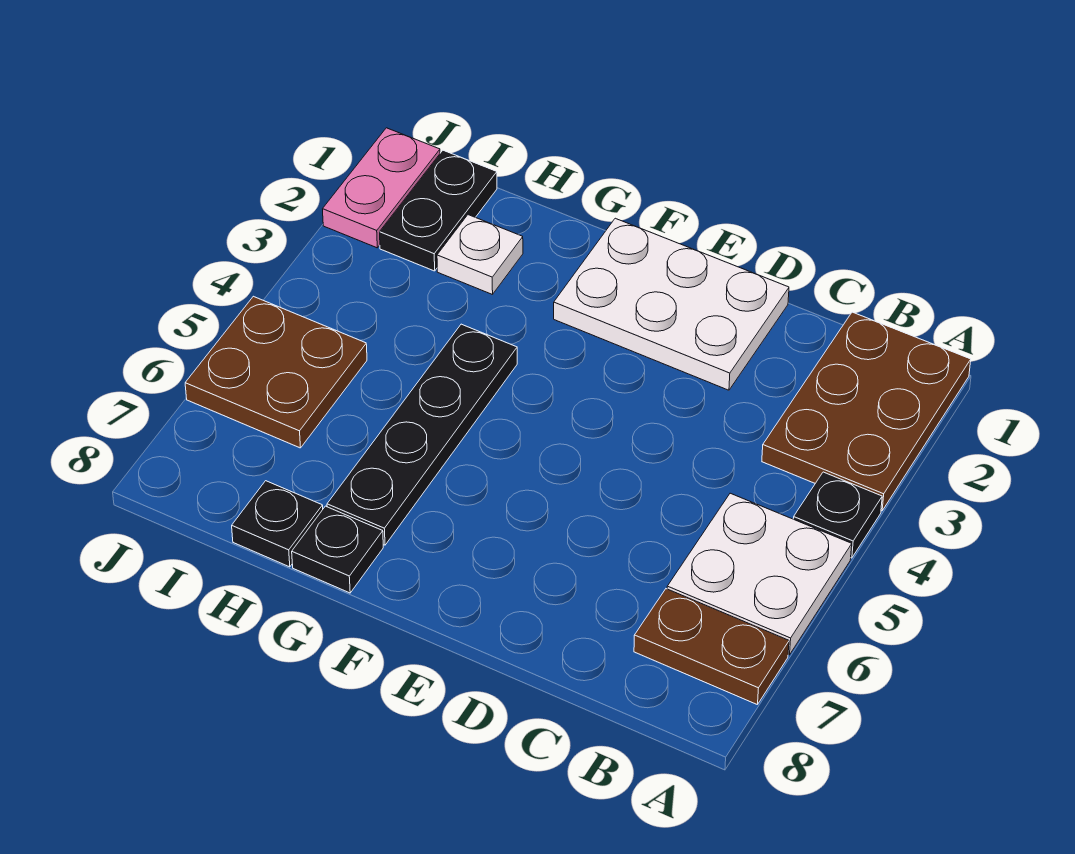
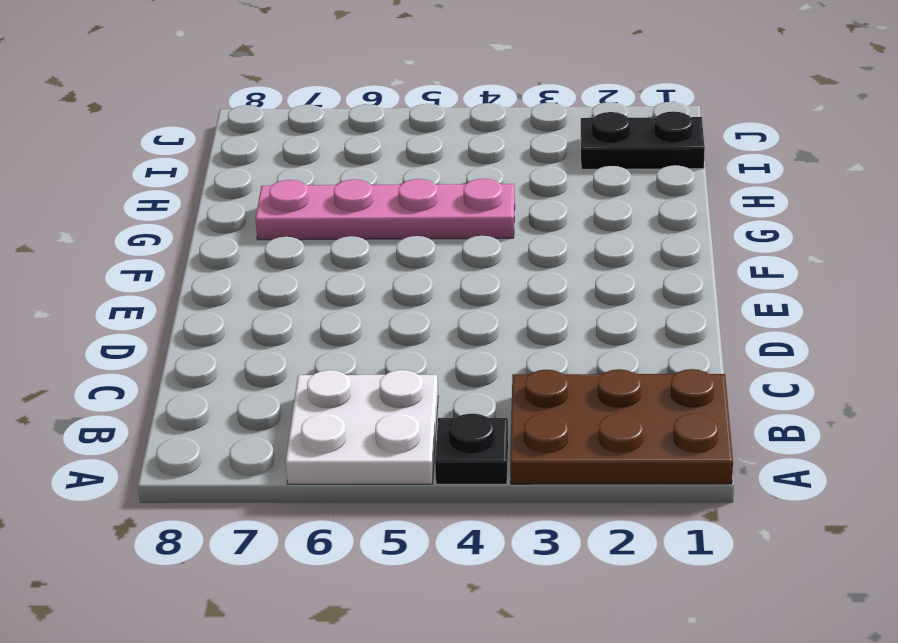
pink plate G4:G7 level 1 -> black plate G4:G7 level 1
none -> brown plate A7:B7 level 1
none -> white plate D1:F2 level 1
none -> black plate G8 level 1

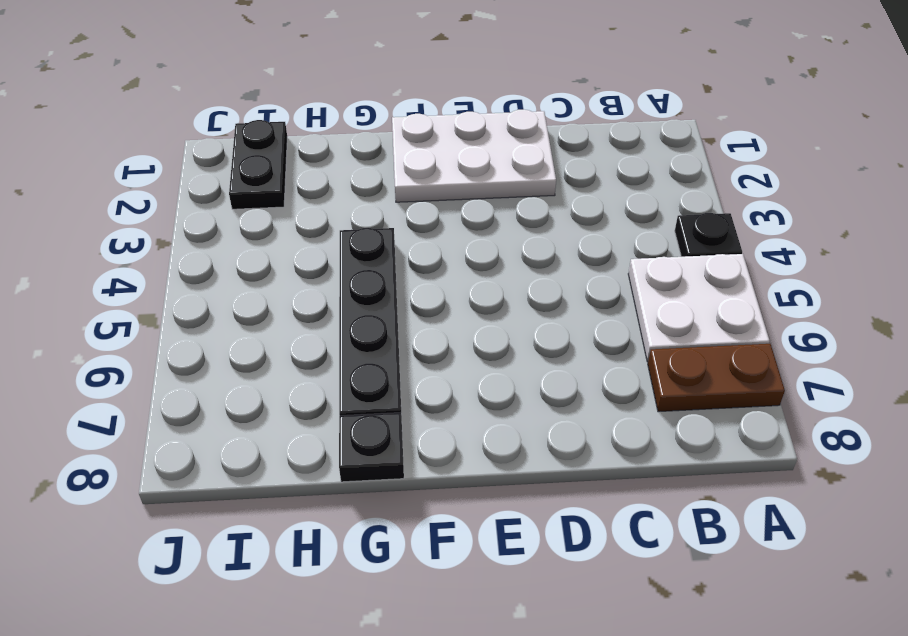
none -> brown plate A1:B3 level 1
none -> white plate H2 level 1
none -> black plate H8 level 1

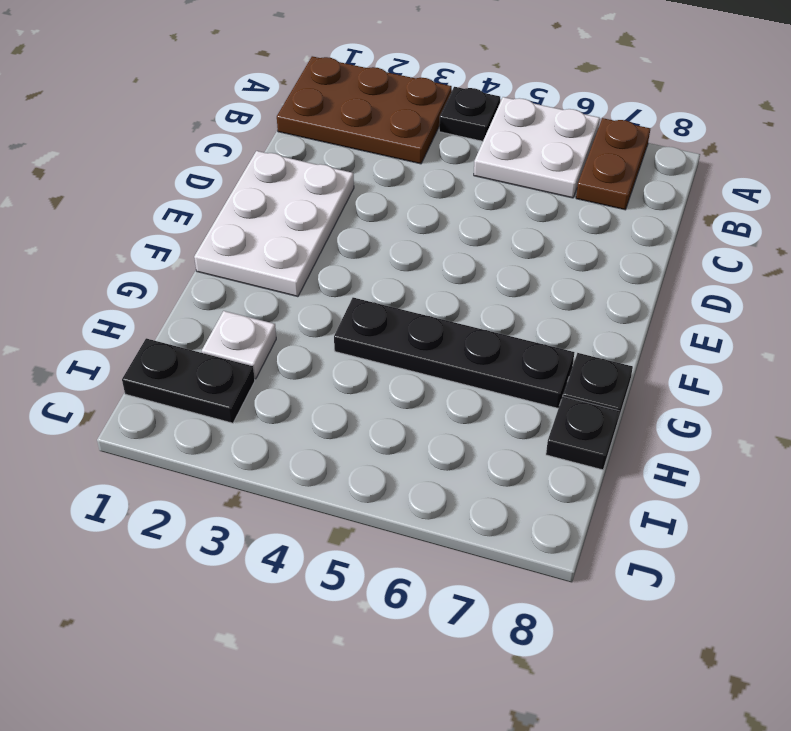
none -> brown plate I5:J6 level 1
none -> pink plate J1:J2 level 1

